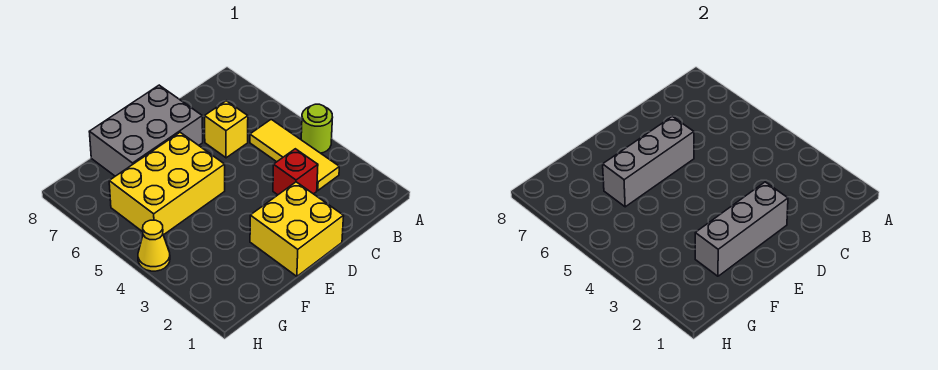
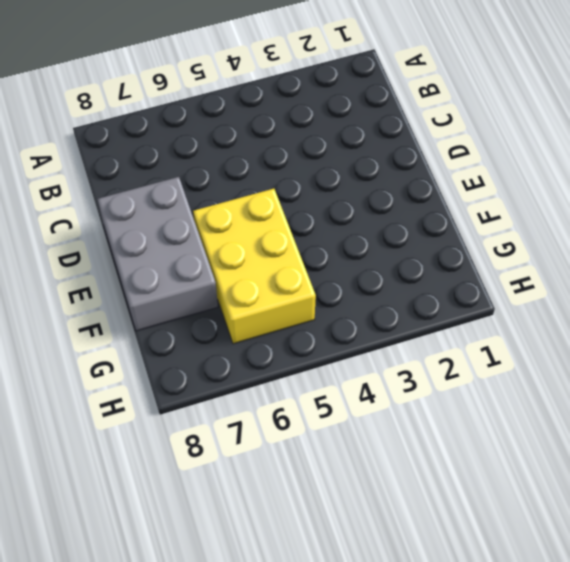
none -> lime round brick A4 level 1
none -> yellow tile B3:B5 level 1

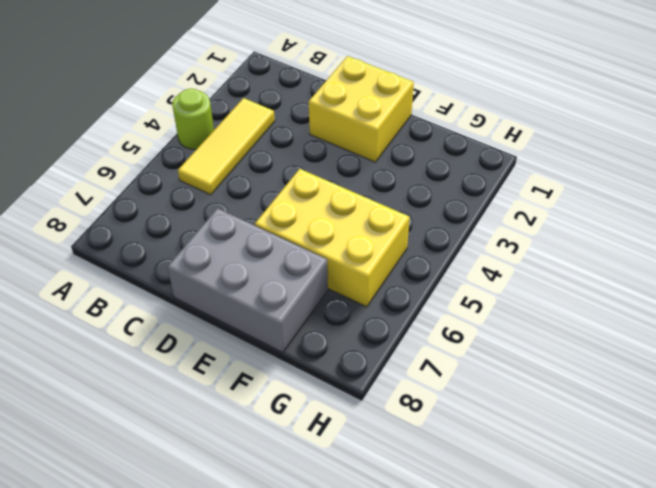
none -> red brick C3 level 1
none -> yellow brick C6 level 1

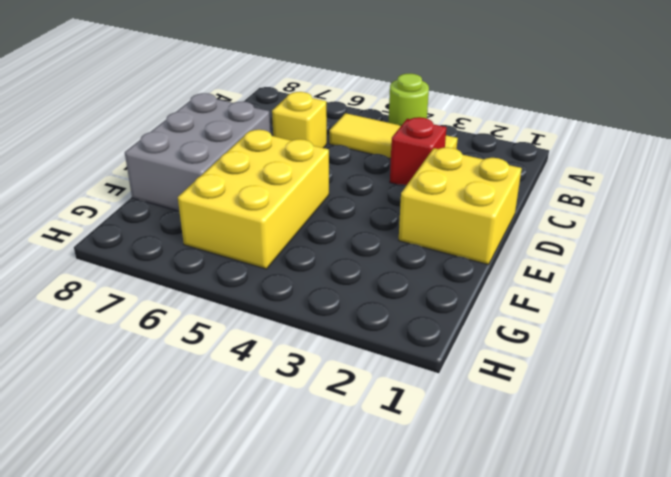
none -> yellow cone H4 level 1
none -> grey brick D2:F2 level 2

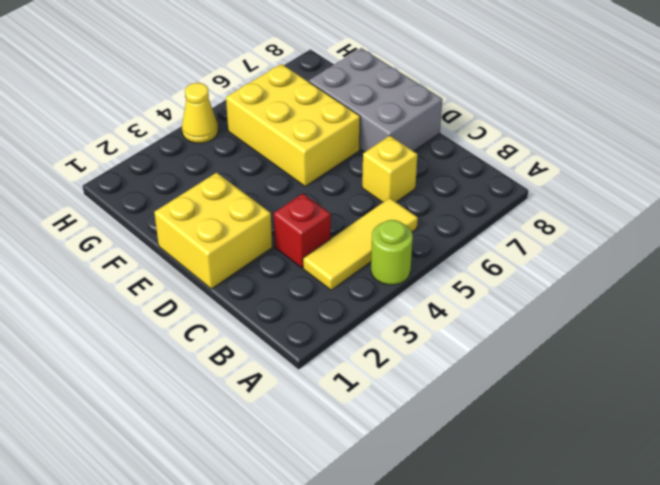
none -> grey brick D2:F2 level 2
none -> grey brick D6:F6 level 2

